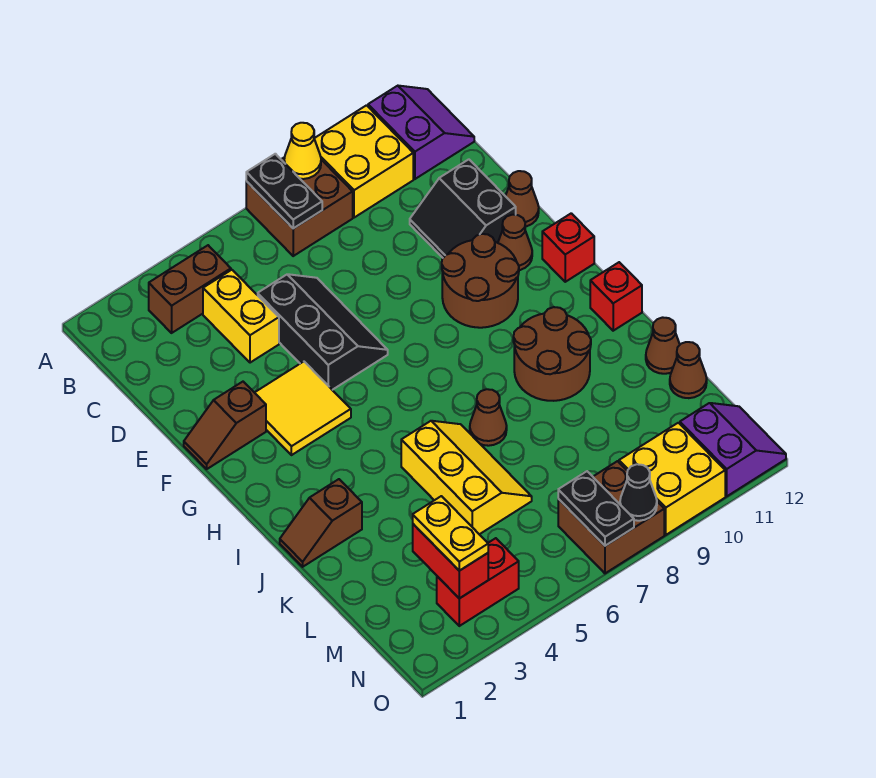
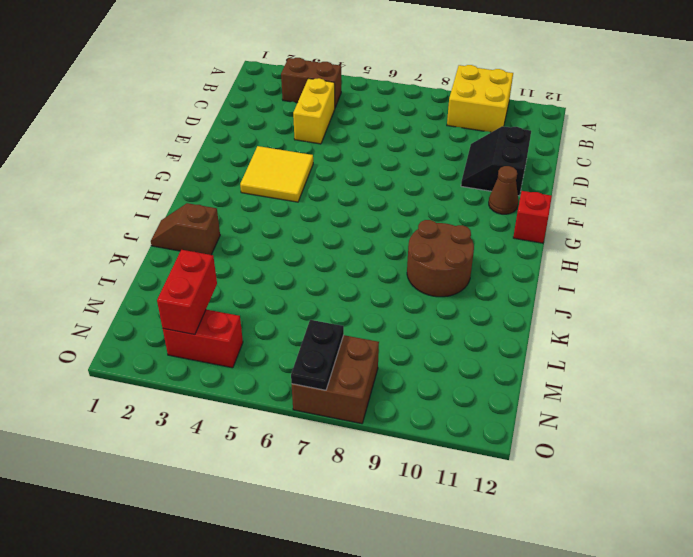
none -> brown brick A7:B8 level 1
none -> purple slope A11:B12 level 1 top 11
none -> black slope D5:F6 level 1 top 5
none -> brown cone E12 level 1

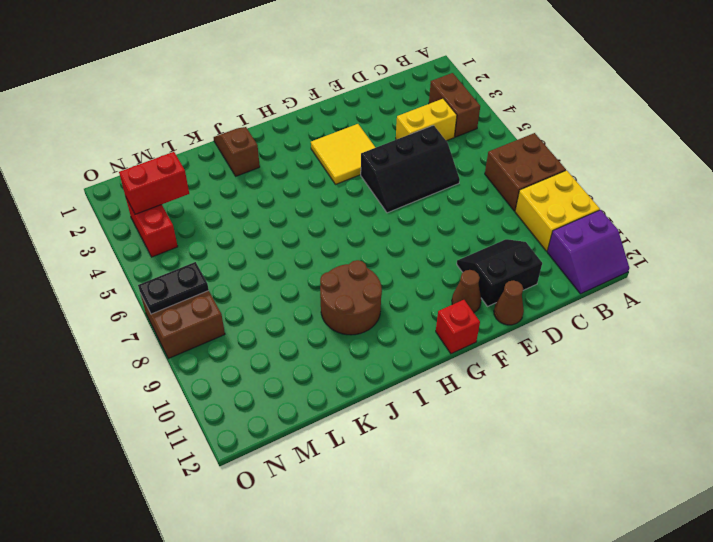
none -> brown slope F1:F2 level 1 top 2
none -> brown round brick F9:G10 level 1
none -> red brick I12 level 1
none -> yellow slope J5:L6 level 1 top 5

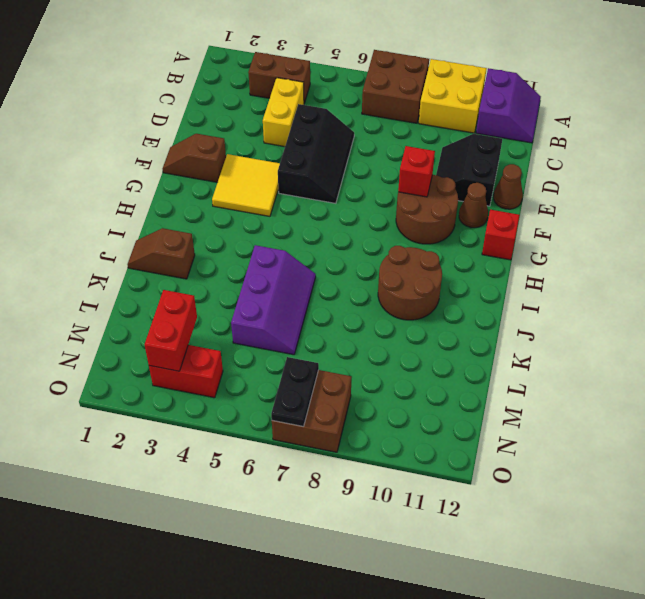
red brick F9 level 2 -> red brick I12 level 1
purple slope J5:L6 level 1 top 5 -> yellow slope J5:L6 level 1 top 5
none -> brown cone J7 level 1
none -> brown cone K12 level 1
none -> brown cone L12 level 1
none -> yellow brick N9:O10 level 1

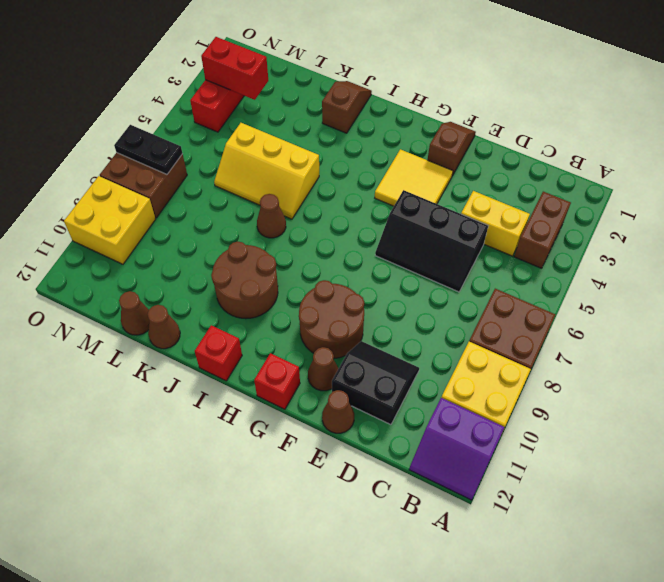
none -> purple slope N11:O12 level 1 top 11
none -> black plate A7:B7 level 2
none -> yellow cone A8 level 2
none -> black cone O8 level 2

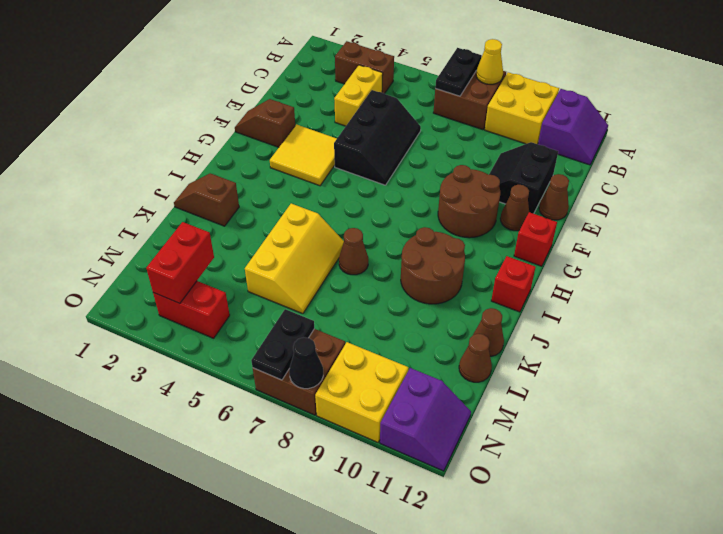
none -> yellow plate M3:N3 level 3

